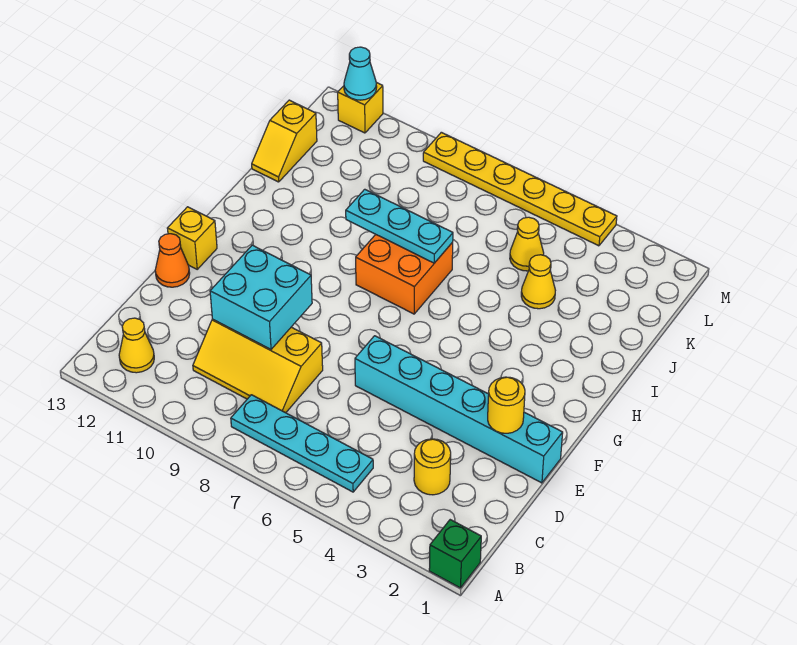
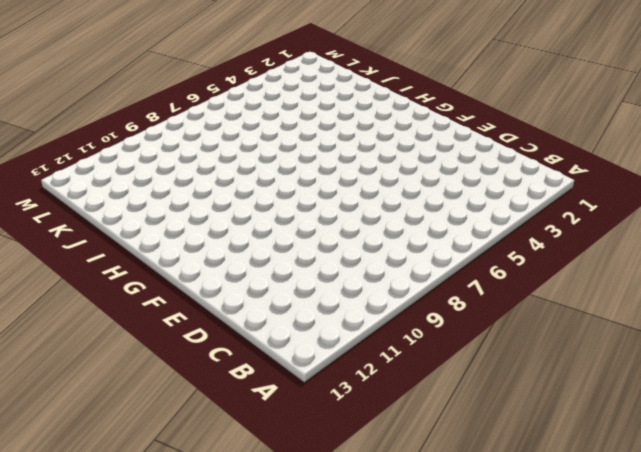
none -> green brick A1 level 1
none -> cyan plate B5:B8 level 1
none -> yellow cone B12 level 1

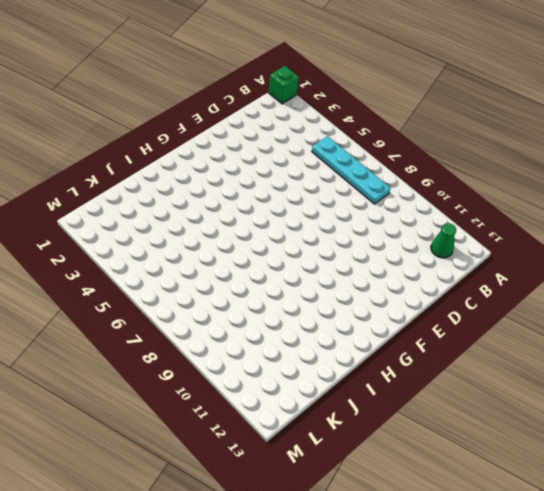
green cone B12 level 1 -> yellow cone B12 level 1
none -> yellow round brick C3 level 1
none -> yellow slope C8:D10 level 1 top D
none -> cyan brick E1:E6 level 1

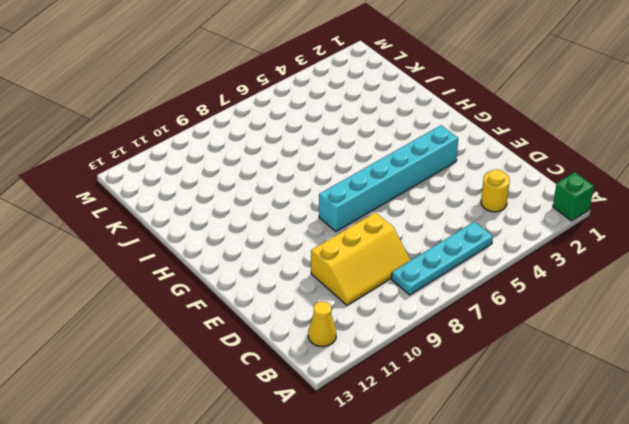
cyan brick F3:F8 level 1 -> cyan brick E1:E6 level 1
none -> orange cone E13 level 1
none -> yellow brick F13 level 1
none -> orange brick H7:I8 level 1

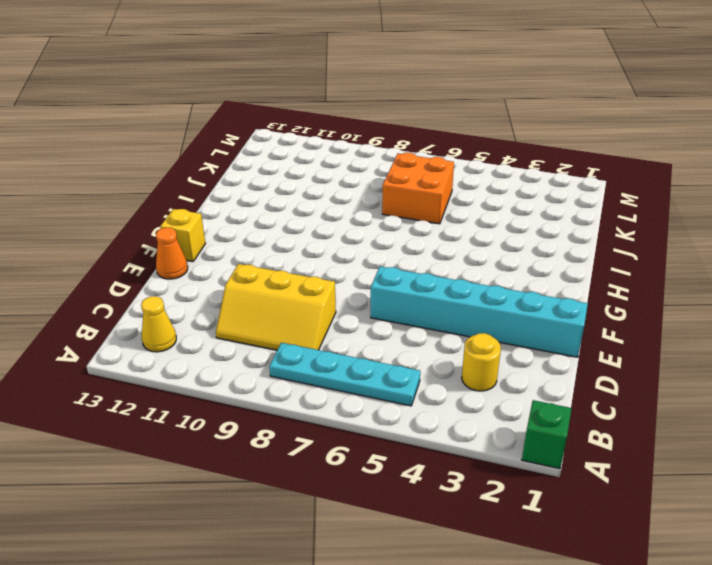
orange brick J6:K7 level 1 -> orange brick H7:I8 level 1
none -> yellow cone J4 level 1
none -> yellow slope J13:K13 level 1 top K
none -> yellow cone K5 level 1

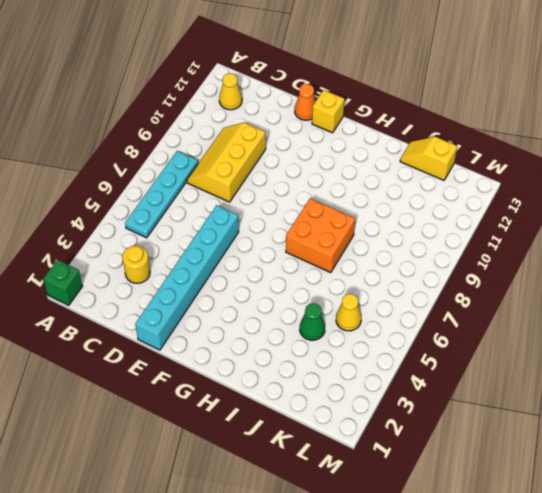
green cone J4 level 1 -> yellow cone J4 level 1
none -> yellow plate M4:M9 level 1
none -> yellow brick M12 level 1
none -> cyan brick D9:E10 level 2

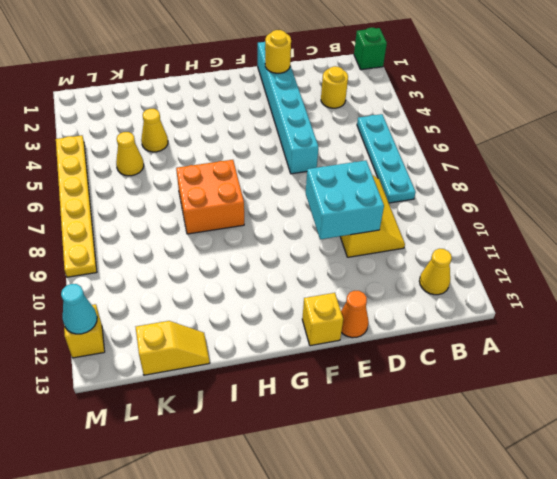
none -> cyan plate I7:I9 level 2

